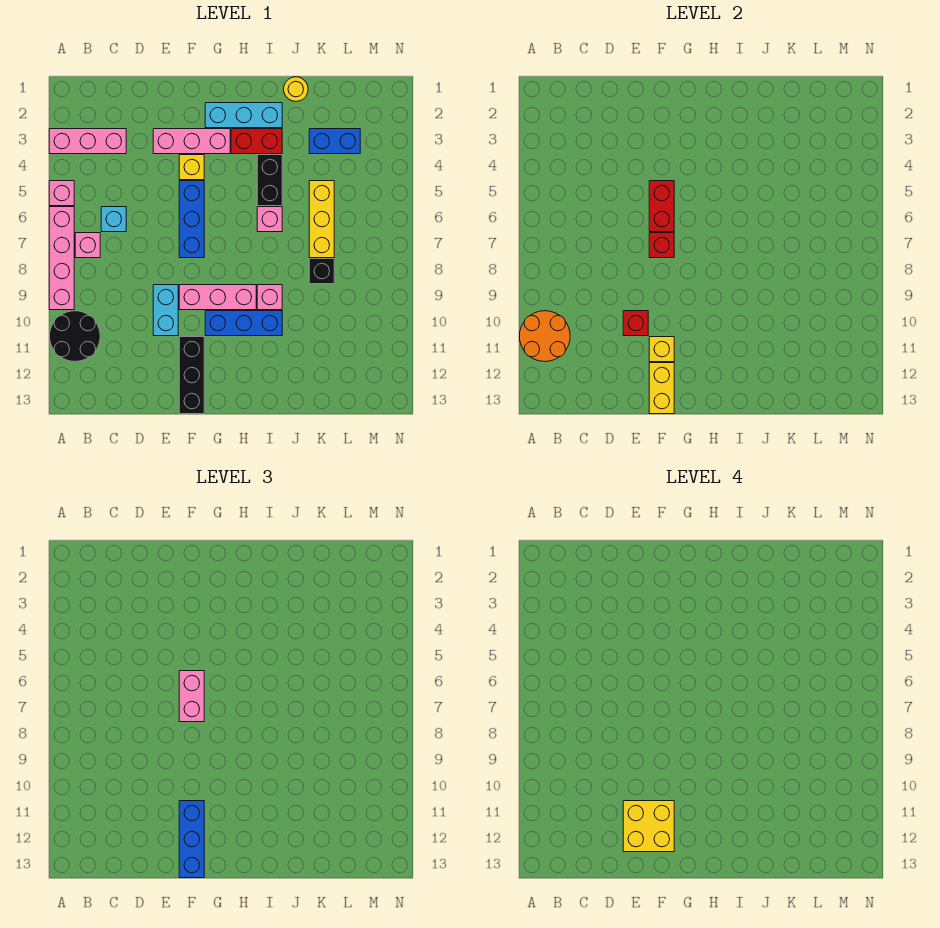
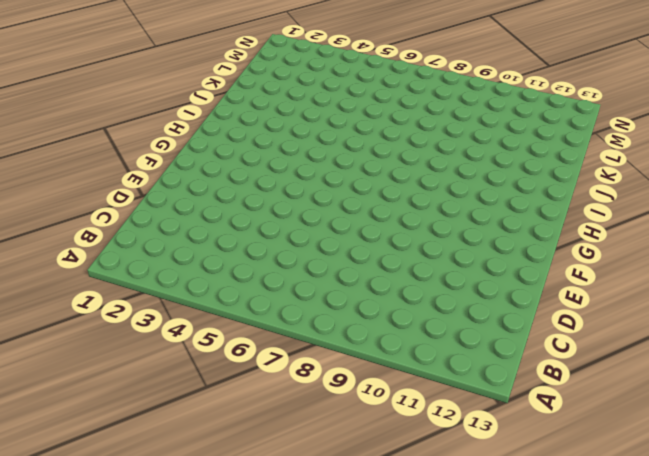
none -> pink brick A3:C3 level 1
none -> pink brick A5 level 1
none -> pink brick A6:A9 level 1
none -> black round brick A10:B11 level 1

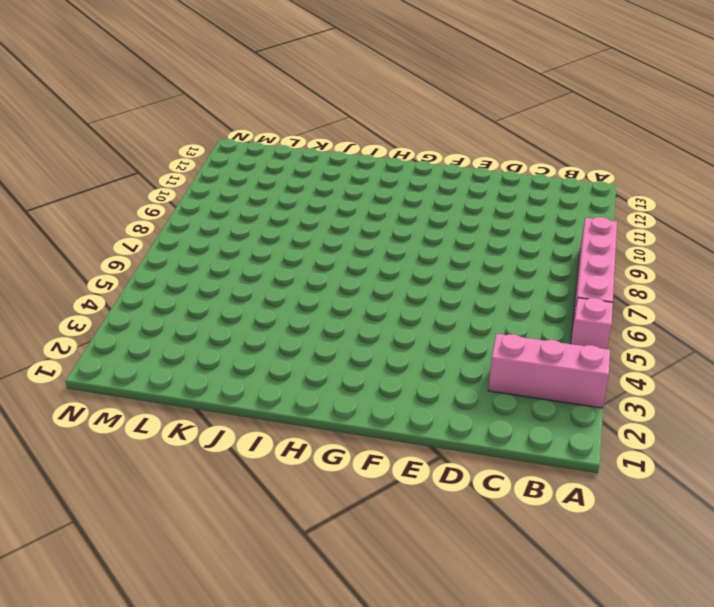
none -> black round brick A10:B11 level 1
none -> pink brick B7 level 1
none -> cyan brick C6 level 1
none -> pink brick E3:G3 level 1

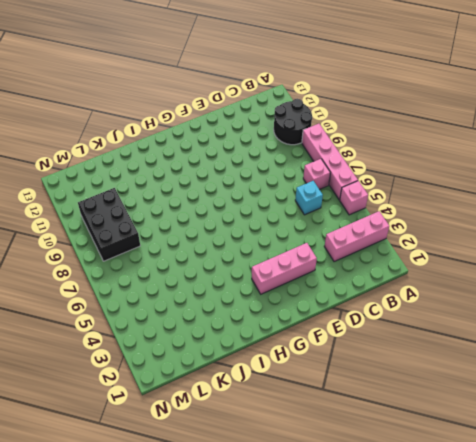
black brick L8:M10 level 1 -> none
none -> cyan brick E9:E10 level 1
none -> yellow brick F4 level 1
none -> blue brick F5:F7 level 1
none -> pink brick F9:H9 level 1

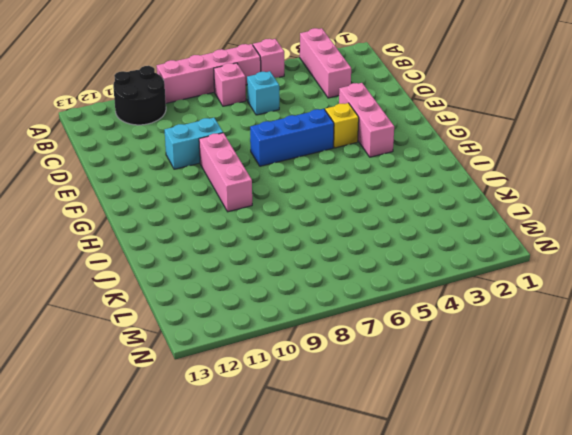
none -> black brick F11:F13 level 1
none -> cyan brick G2:I2 level 1
none -> blue brick G10:I10 level 1
none -> red brick H3:I3 level 1

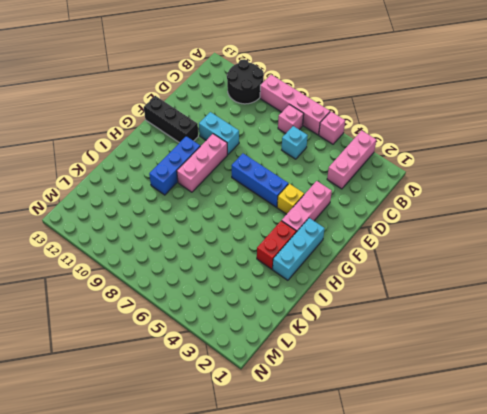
none -> black brick I4:I5 level 1
none -> pink brick I6 level 1
none -> pink brick I9 level 1
none -> yellow round brick J1 level 1

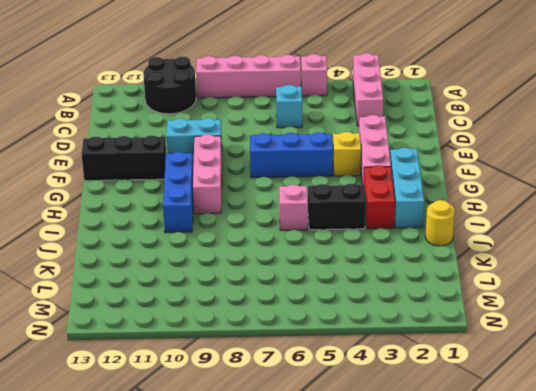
none -> pink brick B7 level 1
none -> pink brick I9 level 1
none -> blue brick K3:L3 level 1
none -> yellow brick K5:K7 level 1

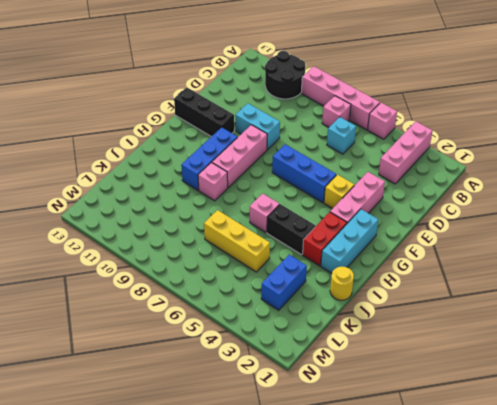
none -> black brick K8 level 1
none -> orange round brick A10:B11 level 2
none -> red brick E10 level 2
none -> red brick F5:F6 level 2

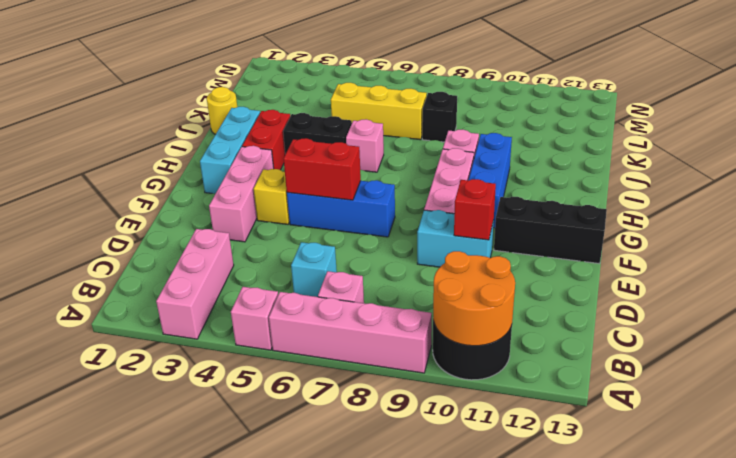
none -> blue brick K3:L3 level 1
none -> red brick F7 level 2
none -> yellow brick F11 level 2
none -> yellow brick F12:F13 level 2

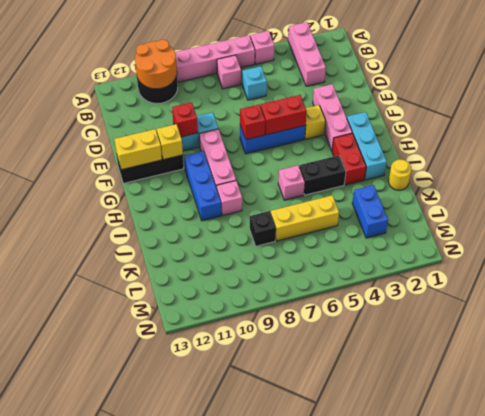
none -> pink brick F6:F7 level 3
none -> blue brick F11:F13 level 3
none -> yellow brick E11:F12 level 4

